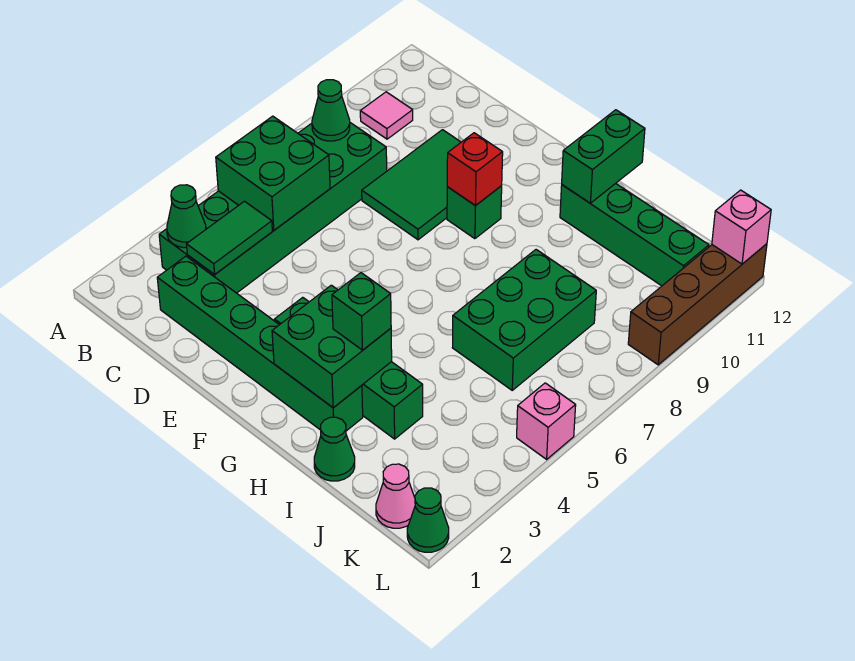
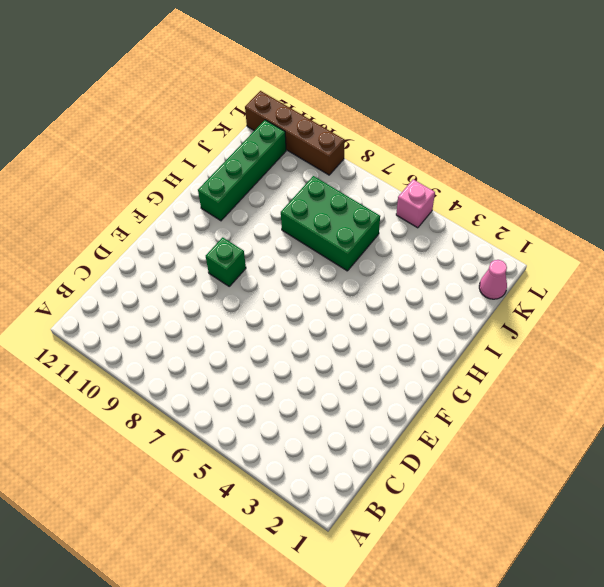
none -> green brick B3:C8 level 1
none -> pink tile B10 level 1
none -> green brick C2:H2 level 1

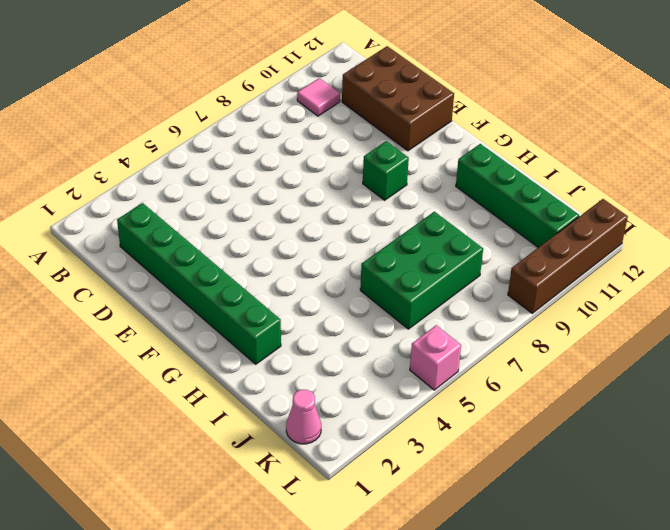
brown brick C11:E12 level 1 -> none
none -> green brick B3:C8 level 1
none -> green tile D8:E10 level 1
none -> green brick F3:I3 level 1

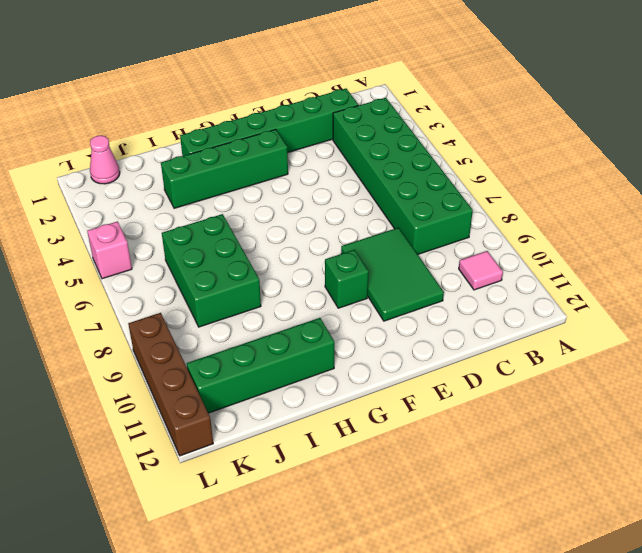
none -> green cone I1 level 1
none -> green cone L1 level 1
none -> green cone B3 level 2

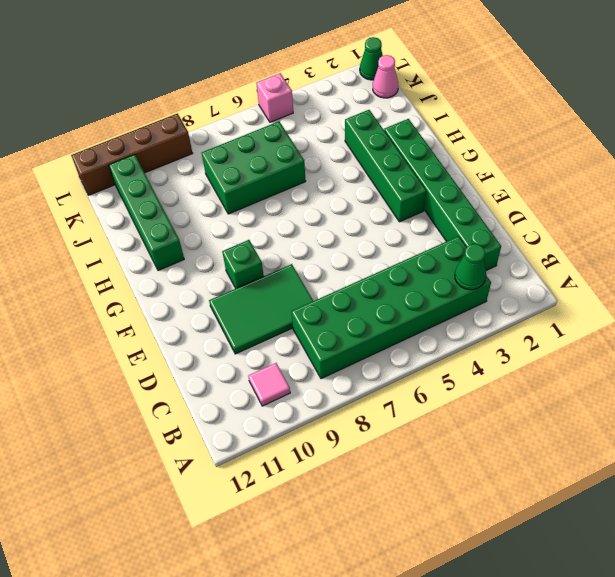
none -> green cone I1 level 1
none -> green brick B5:C6 level 2
none -> green cone B8 level 2

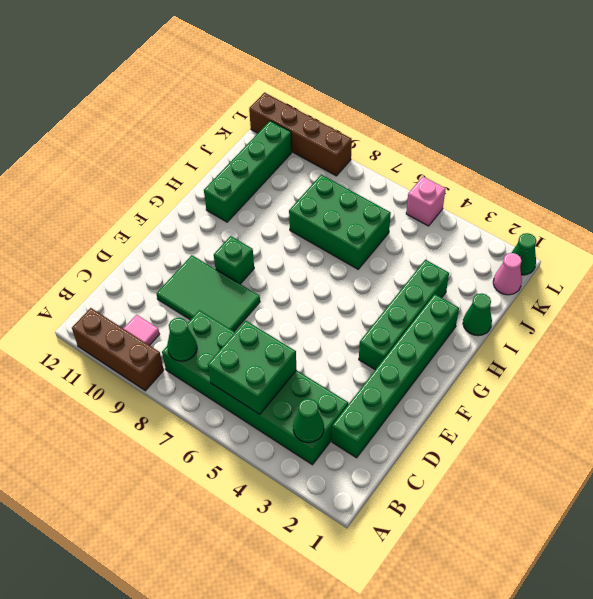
brown brick A9:A11 level 1 -> none
none -> green tile C3:C4 level 2
none -> red brick F9 level 2
none -> green brick G2:H3 level 2

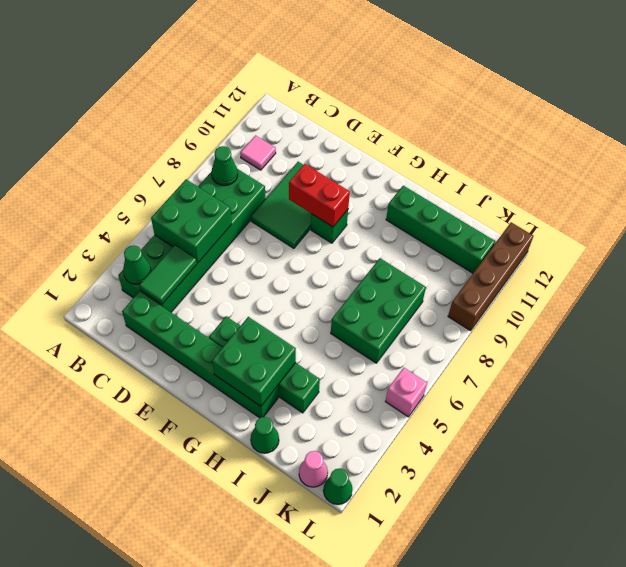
red brick E9:F9 level 2 -> red brick F9 level 2
none -> green brick H11:H12 level 2
none -> pink brick L12 level 2
none -> green brick H3 level 3

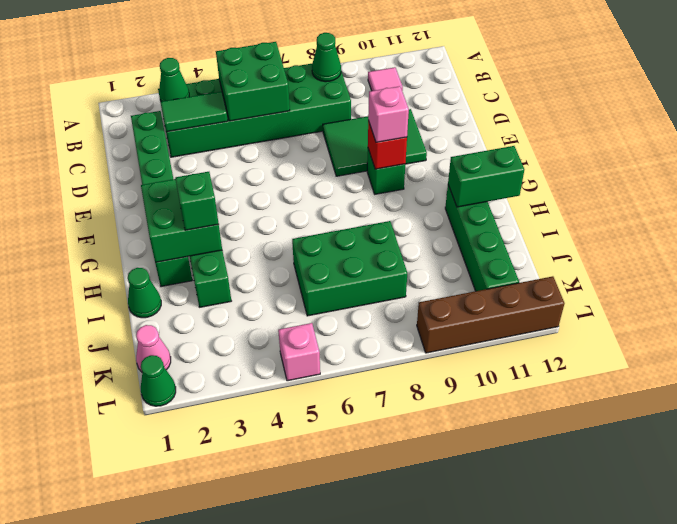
pink brick F9 level 3 -> pink brick L12 level 2

